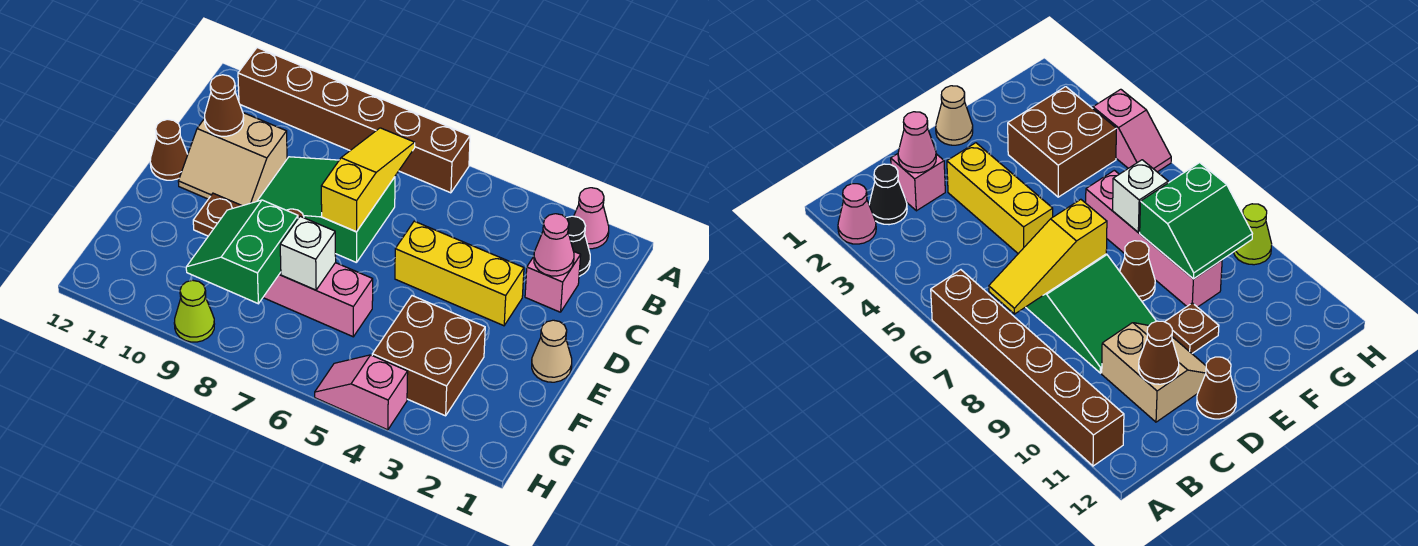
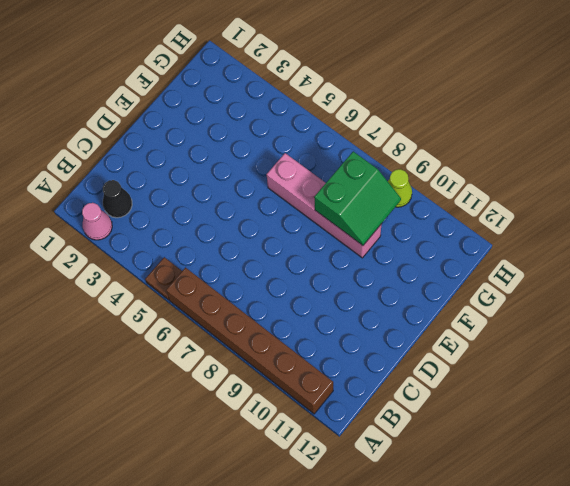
brown plate A5 level 1 -> brown plate E10 level 1
none -> pink brick C2 level 1
none -> green slope C7:D9 level 1 top 7
none -> tan slope C10:D11 level 1 top C

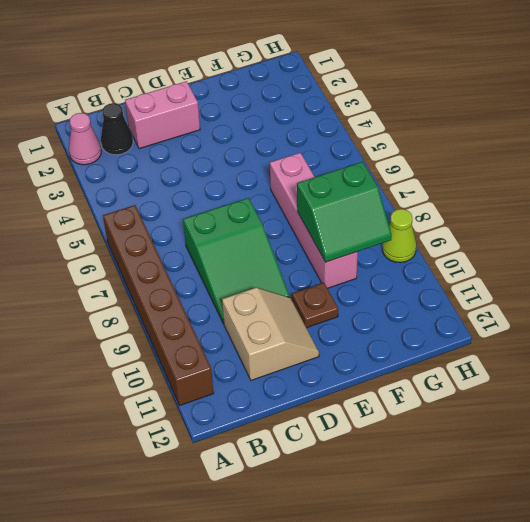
pink brick C2:D2 level 1 -> pink brick C2 level 1
none -> yellow brick D3:D5 level 1
none -> brown cone D12 level 1
none -> tan cone E1 level 1

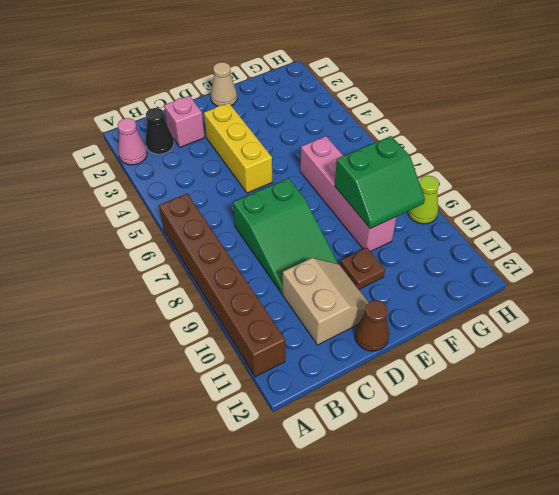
none -> brown cone E8 level 1
none -> brown brick F3:G4 level 1
none -> pink slope H4:H5 level 1 top 4

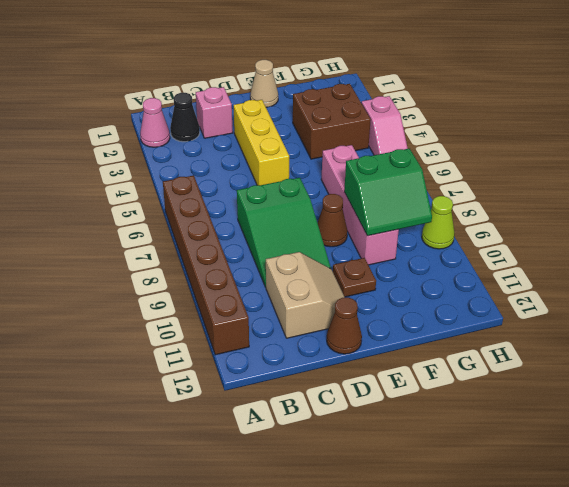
none -> yellow slope B7:D7 level 2 top D
none -> pink cone C2 level 2
none -> brown cone C11 level 2

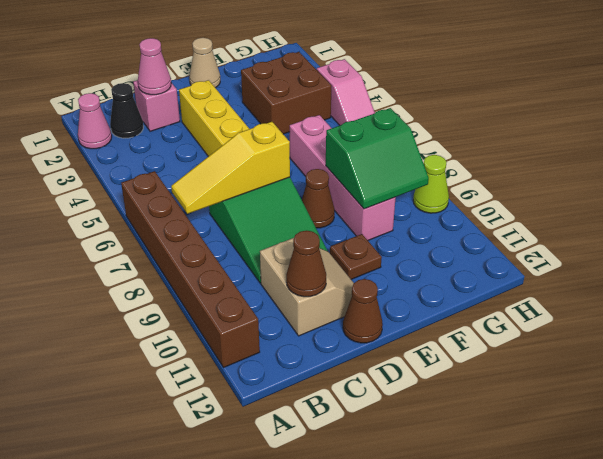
none -> white brick F7 level 2

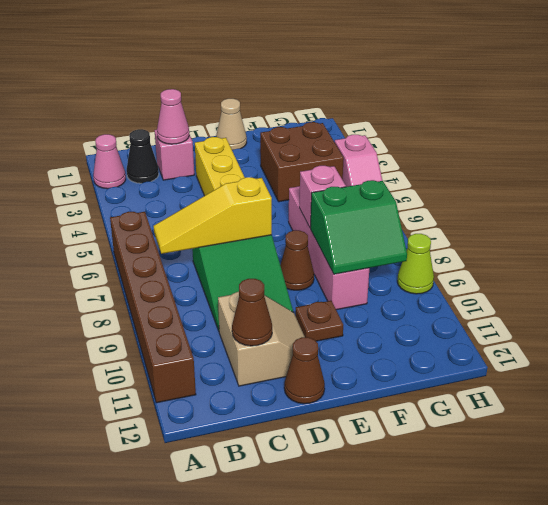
pink brick F7 level 2 -> white brick F7 level 2

